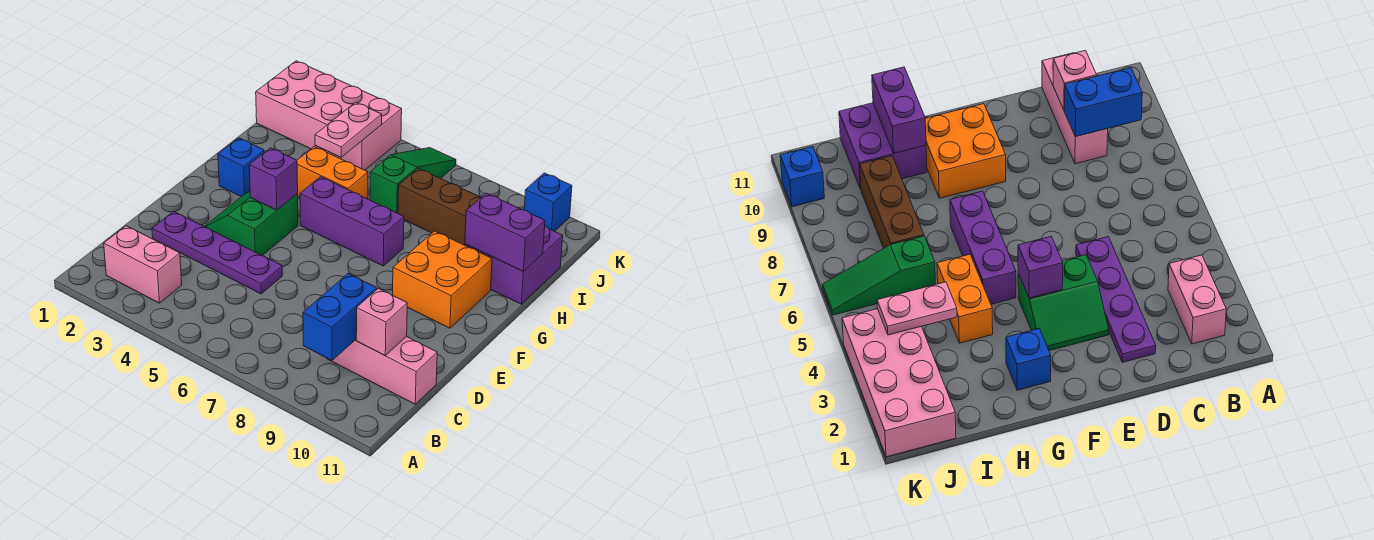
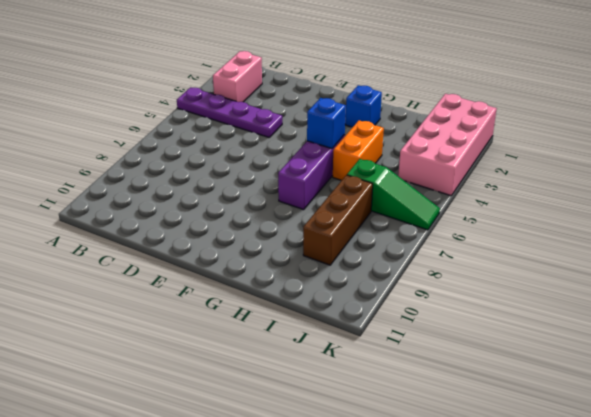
purple plate A4:D4 level 1 -> purple plate D2:D5 level 1
blue brick G5 level 2 -> blue brick K10 level 1
none -> pink brick C9:C11 level 1
none -> green slope E3:F4 level 1 top 4
none -> orange brick F9:G10 level 1

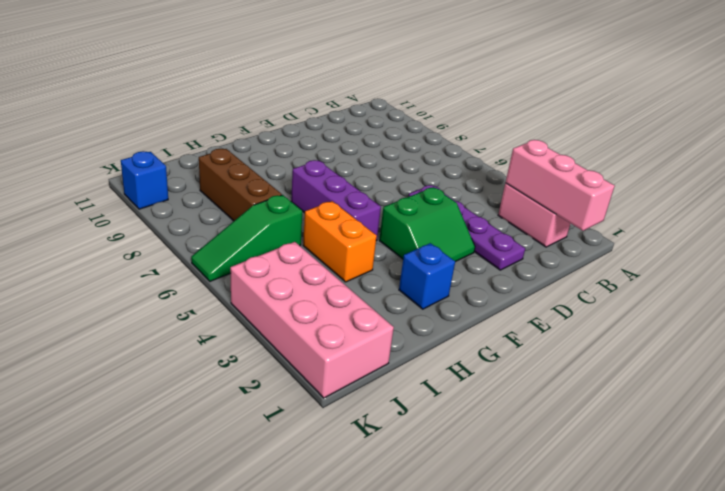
pink brick B1:B3 level 2 -> pink brick C9:C11 level 1
none -> orange brick F9:G10 level 1
none -> purple brick H10:I11 level 1
none -> blue brick B9:C9 level 2

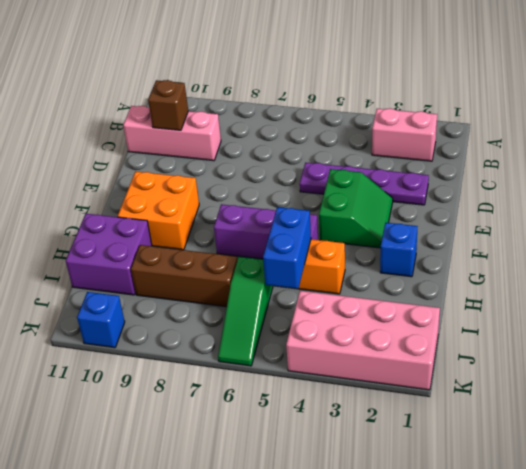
brown brick C10 level 2 -> pink brick C10 level 2
blue brick H5:I5 level 2 -> blue brick B9:C9 level 2
none -> purple brick F4 level 2
none -> purple brick H10:H11 level 2
none -> pink plate I4:J4 level 2

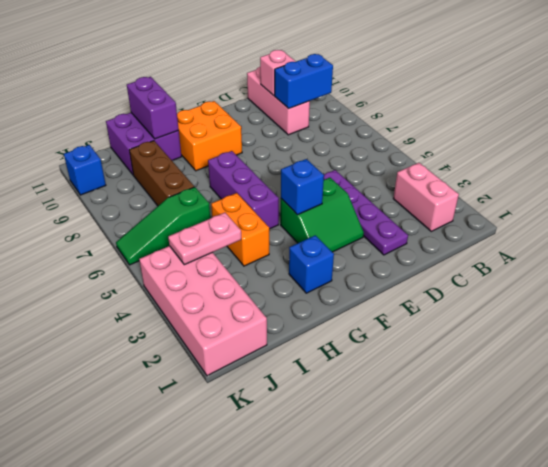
blue brick F4 level 2 -> purple brick F4 level 2

